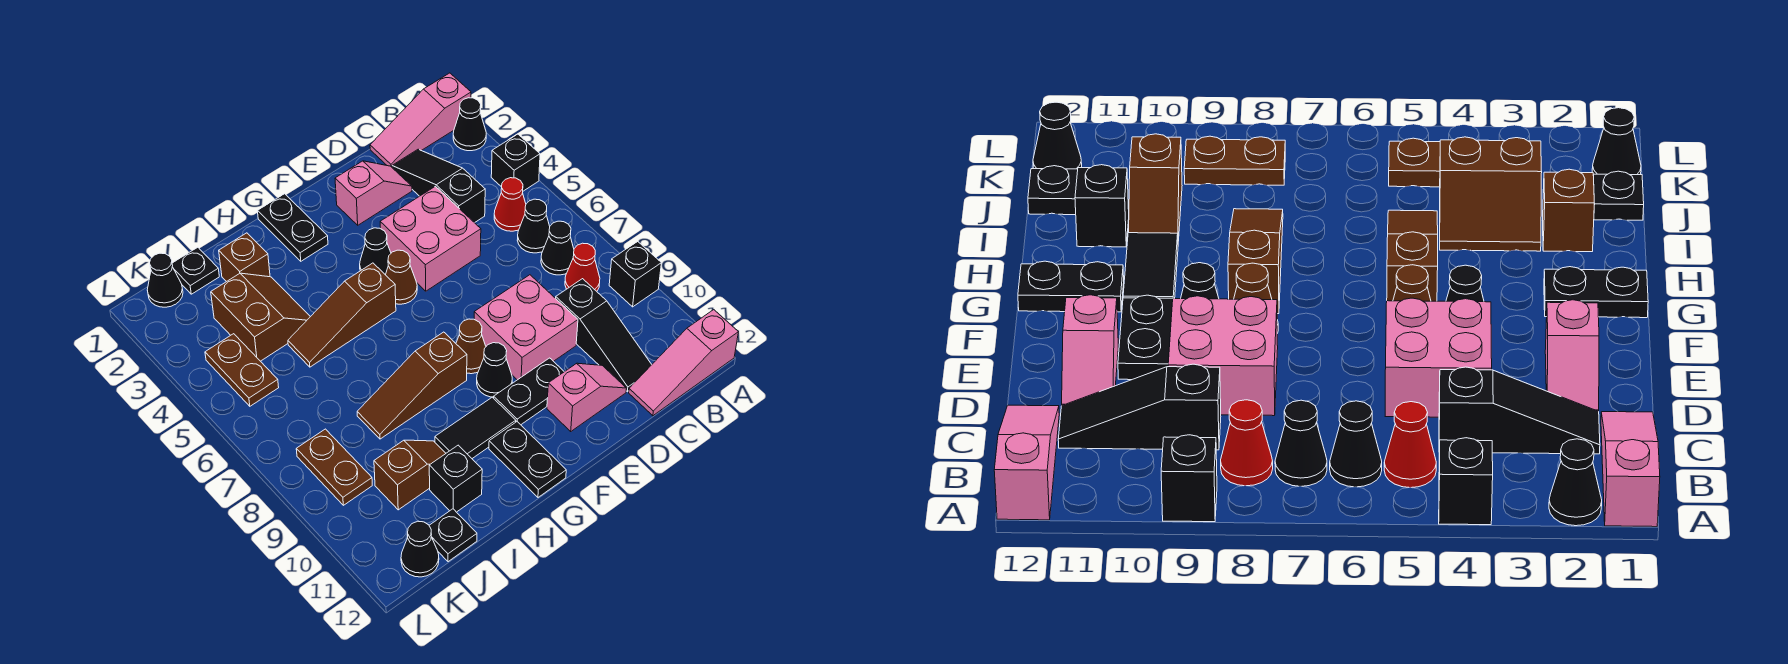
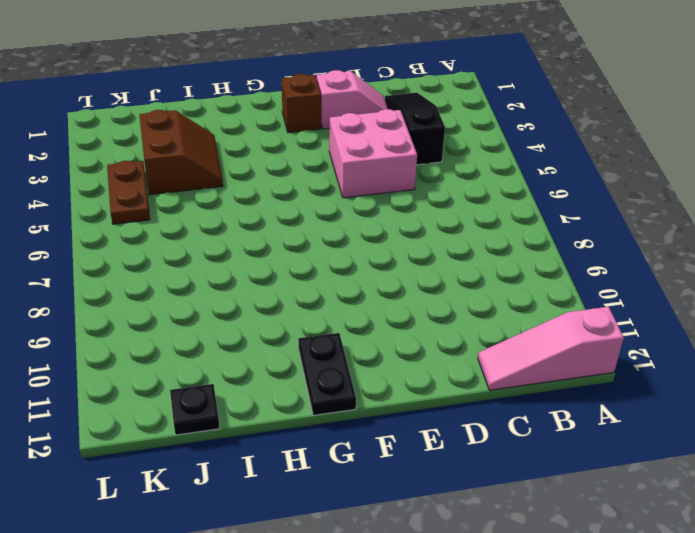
brown brick F2 level 1 -> brown brick I2 level 1
none -> pink slope A1:C1 level 1 top A
none -> black cone A2 level 1
none -> black brick A4 level 1
none -> black brick A9 level 1

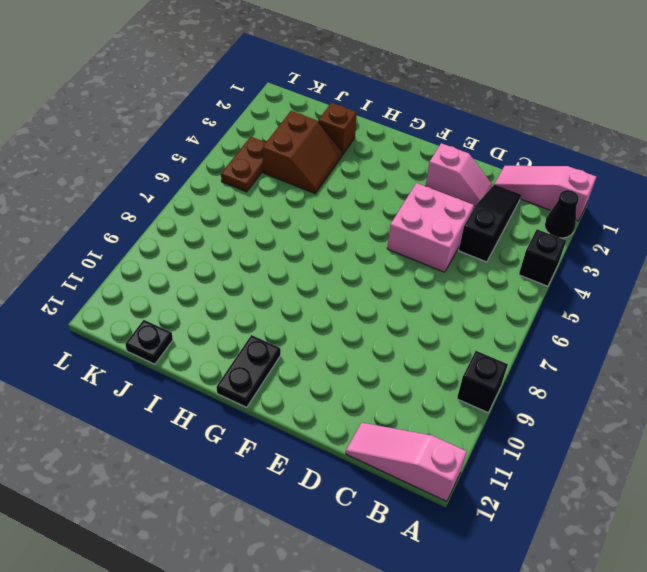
none -> red cone B5 level 1
none -> black cone B6 level 1
none -> black cone B7 level 1
none -> red cone B8 level 1

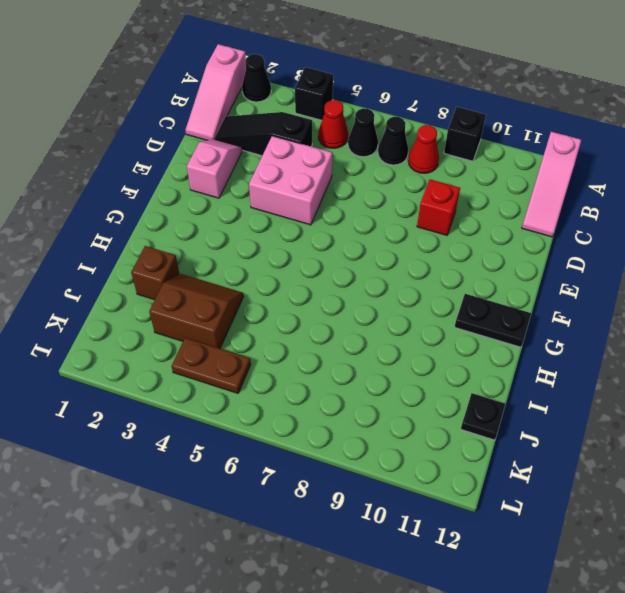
red brick D9 level 1 -> pink brick D8:E9 level 1
none -> black slope C9:C11 level 1 top 9
none -> pink slope D11:E11 level 1 top E
none -> black plate E10:F10 level 1
none -> black cone F4 level 1

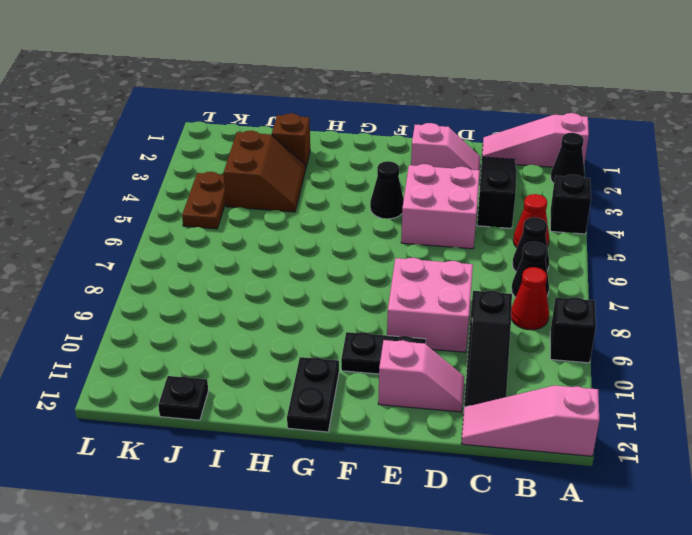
none -> brown cone F5 level 1
none -> brown cone F8 level 1
none -> black cone F9 level 1
none -> black plate G1:G2 level 1

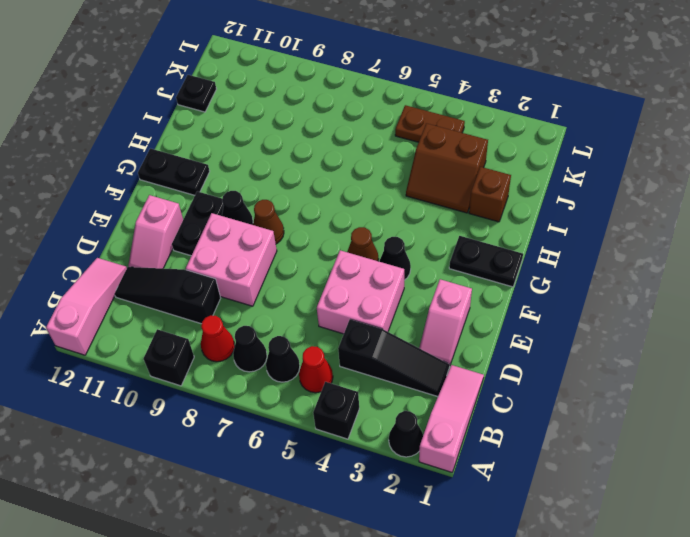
none -> brown slope G5:I5 level 1 top G
none -> brown slope G8:I8 level 1 top G
none -> black tile G10:H10 level 1
none -> brown slope I10:J10 level 1 top J

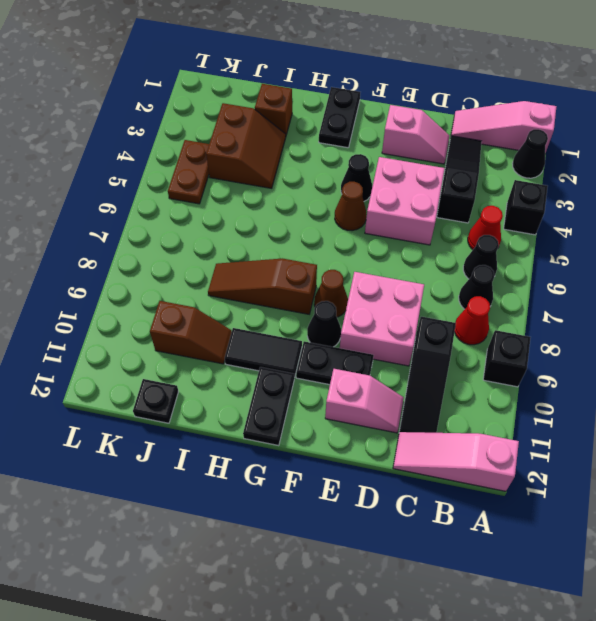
none -> brown slope G5:I5 level 1 top G
none -> black brick I11 level 1
none -> black plate J1 level 1
none -> black cone K1 level 1

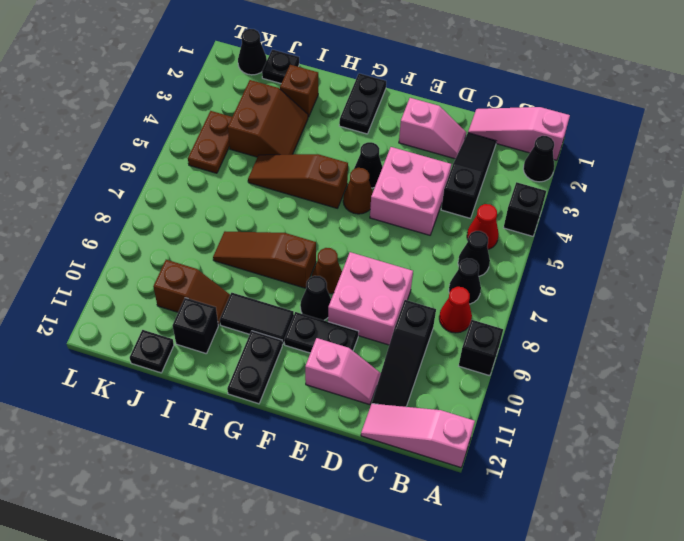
none -> brown plate K8:K9 level 1
none -> black cone K12 level 1

